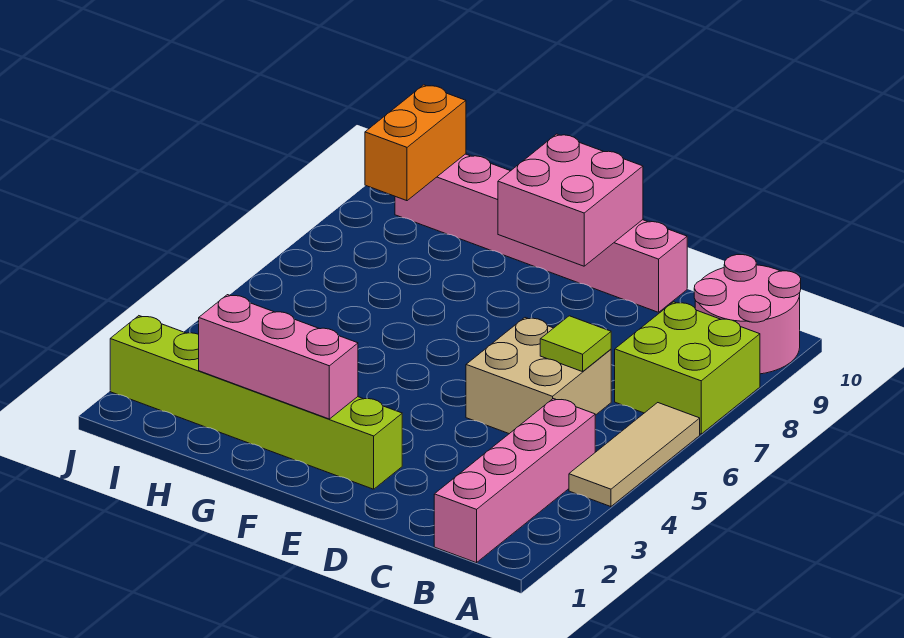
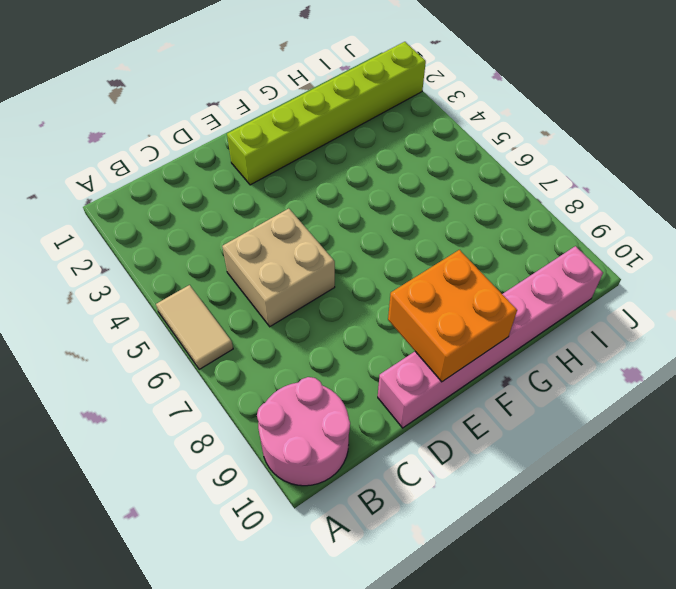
tan tile A5:A6 level 1 -> tan tile A4:A6 level 1
orange brick E9:F10 level 2 -> pink brick E9:F10 level 2
none -> lime brick A7:B8 level 1
none -> pink brick B1:B4 level 1

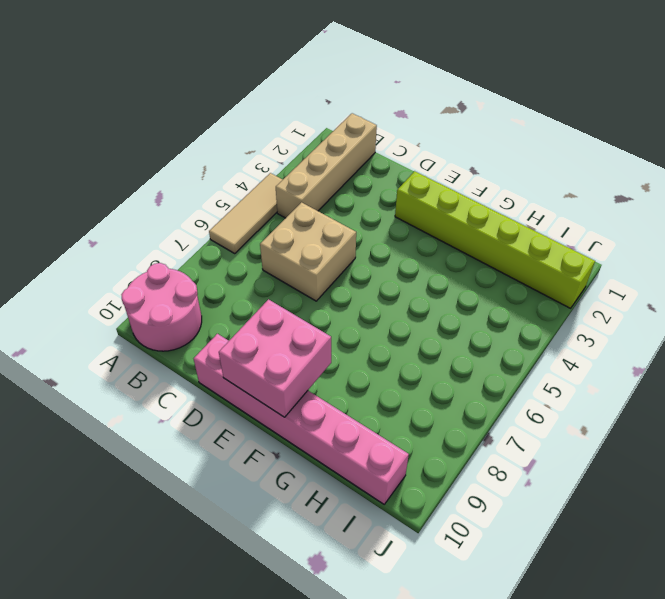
tan brick B1:B4 level 1 -> pink brick B1:B4 level 1
none -> lime brick A7:B8 level 1
none -> lime tile C6 level 2

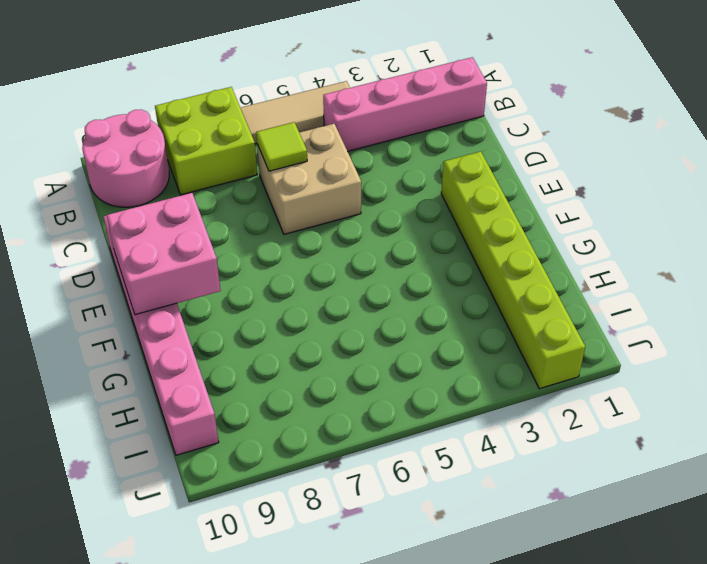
none -> pink brick F2:H2 level 2
none -> orange brick I9:I10 level 2

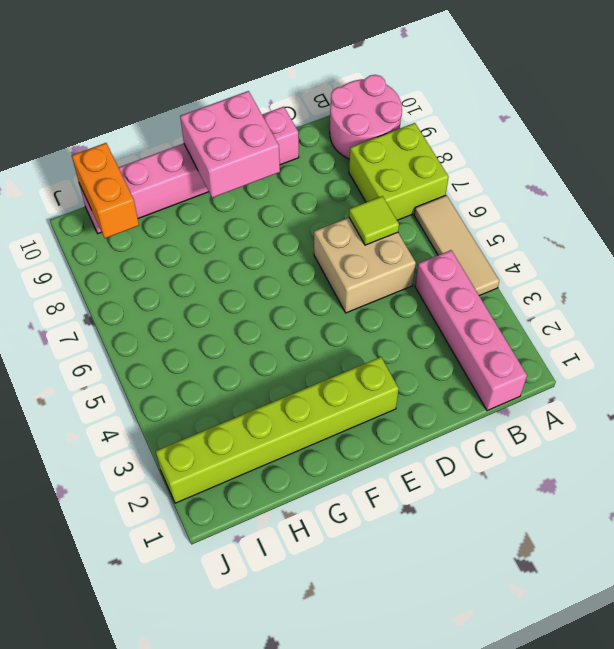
none -> pink brick F2:H2 level 2

